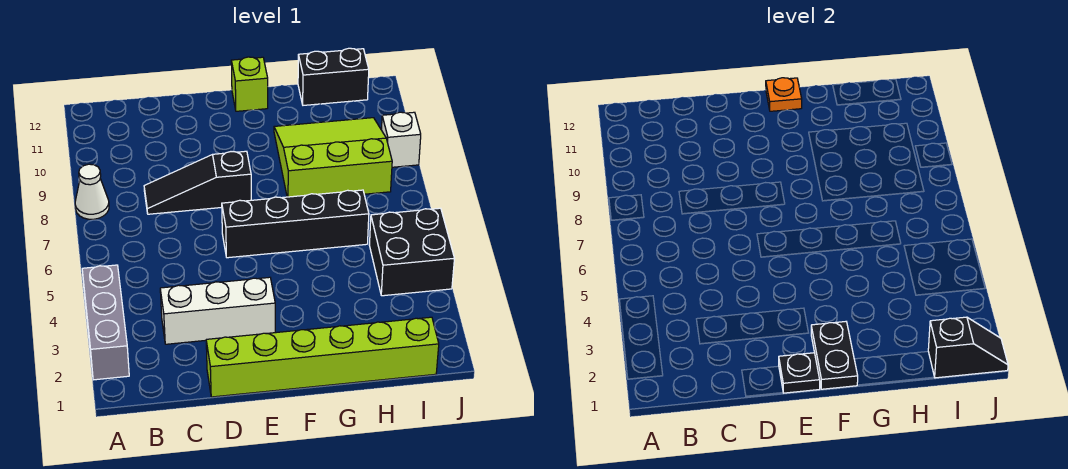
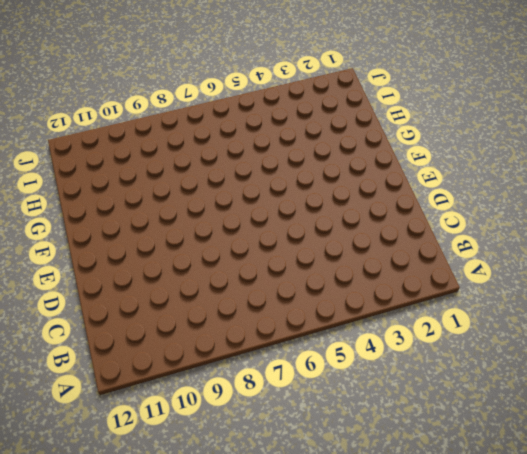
none -> grey brick A2:A4 level 1
none -> white cone A8 level 1
none -> white brick C3:E3 level 1

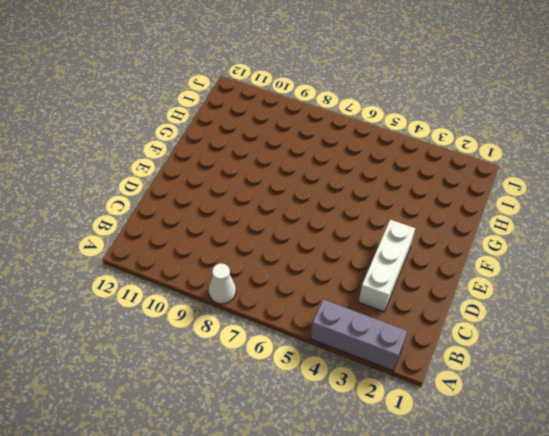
none -> black slope C8:E8 level 1 top E
none -> lime brick D1:I1 level 1
none -> black brick E6:H6 level 1

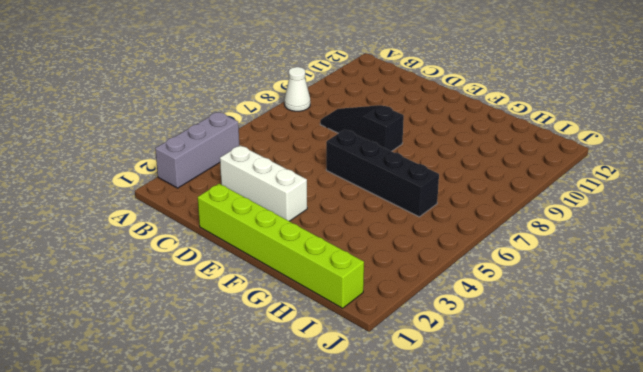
none -> lime brick F12 level 1
none -> lime slope G8:I10 level 1 top 8
none -> black brick H12:I12 level 1

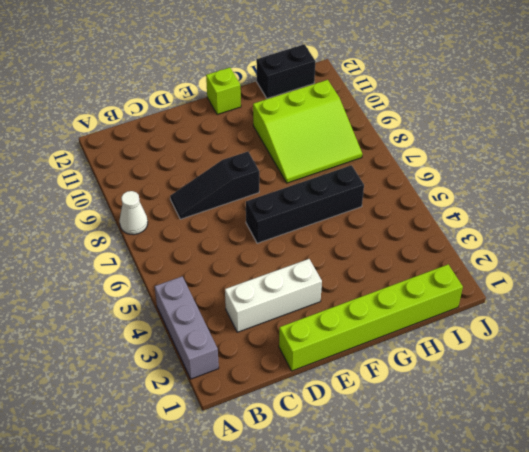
lime slope G8:I10 level 1 top 10 -> lime slope G8:I10 level 1 top 8
none -> black brick I4:J5 level 1
none -> white brick J9 level 1
none -> black plate E1 level 2

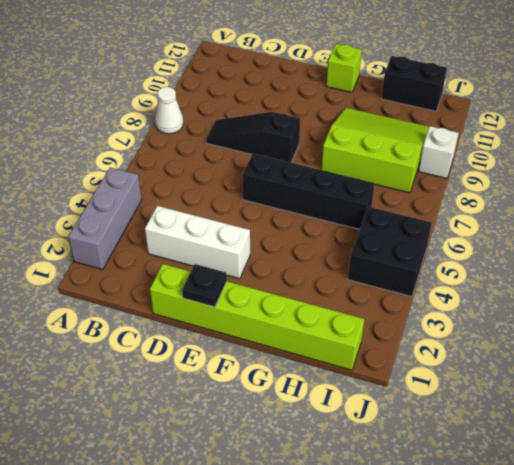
none -> black plate F1:F2 level 2
none -> orange plate F12 level 2
none -> black slope I1:J1 level 2 top I

